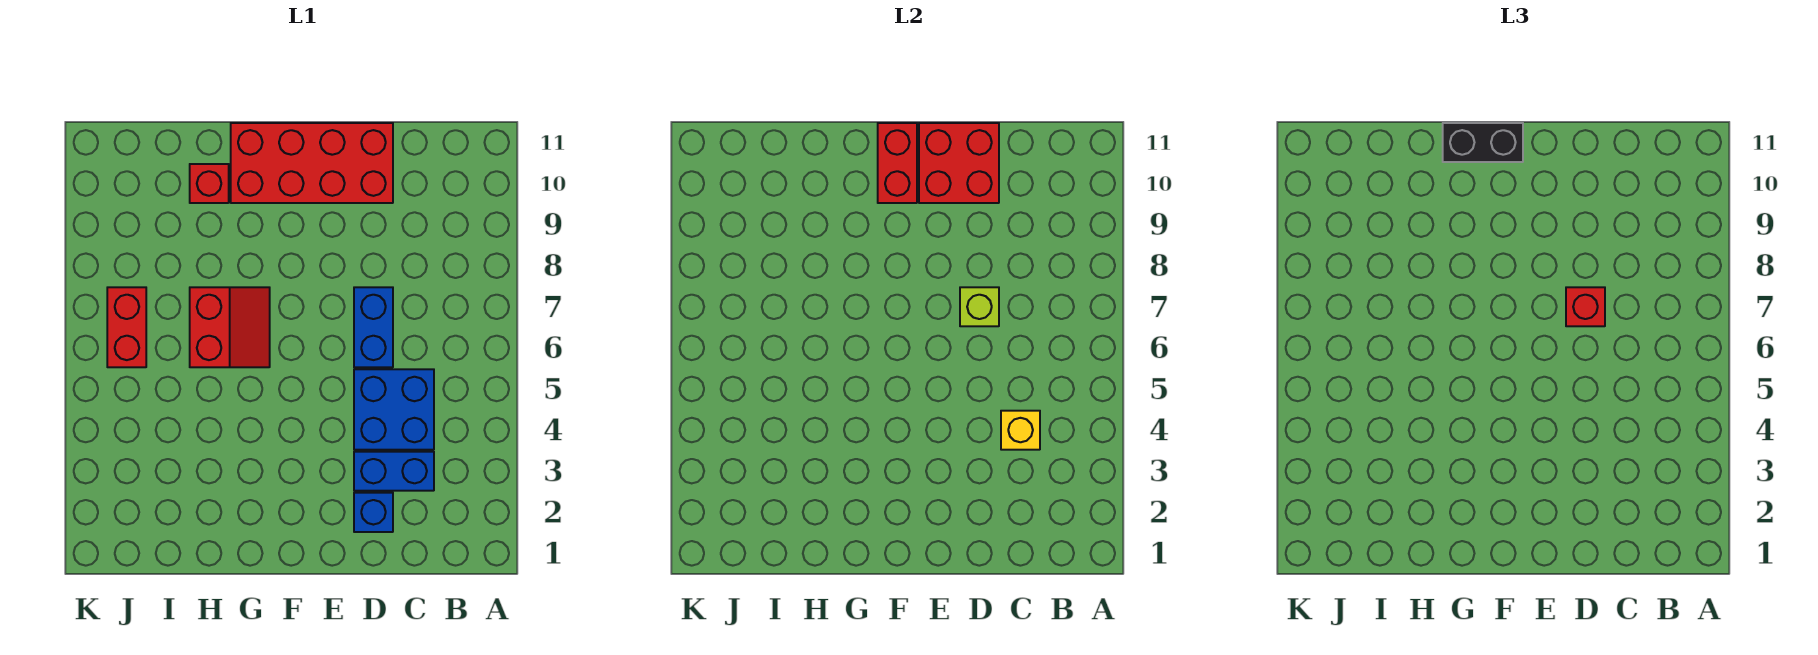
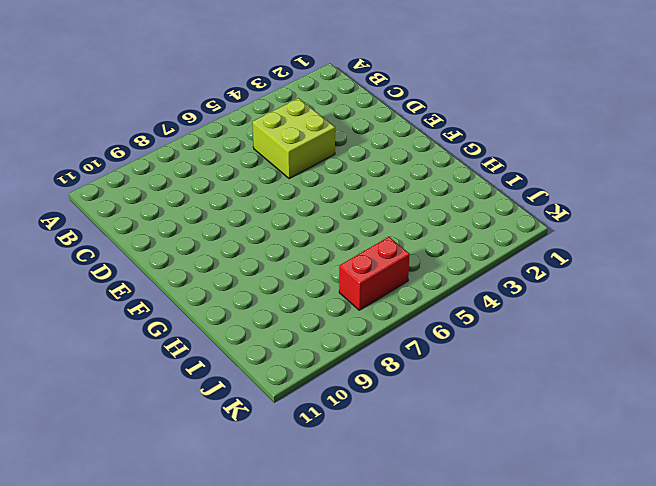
lime brick C4:D5 level 1 -> blue brick C4:D5 level 1
none -> blue brick C3:D3 level 1
none -> blue brick D2 level 1
none -> blue brick D6:D7 level 1

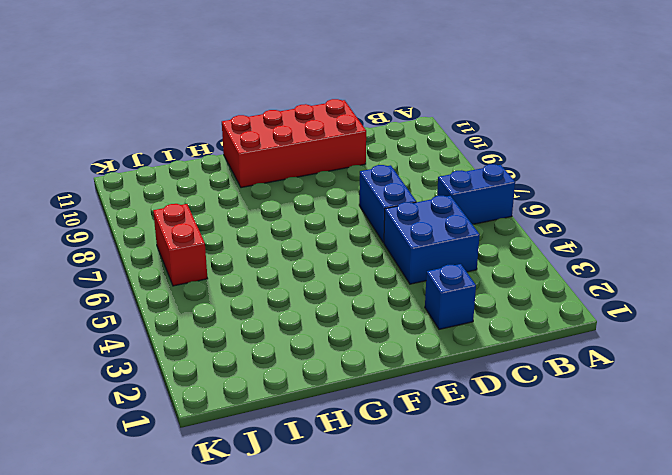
blue brick A6:B6 level 1 -> blue brick C3:D3 level 1
none -> red slope G6:H7 level 1 top H
none -> red brick H10 level 1
none -> yellow brick C4 level 2

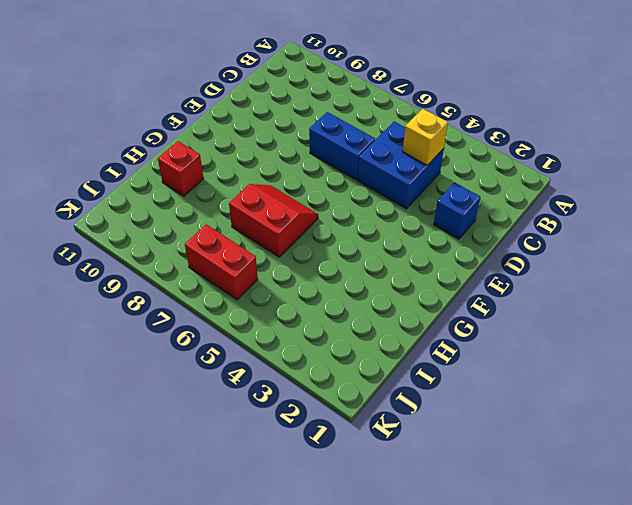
none -> blue brick C3:D3 level 1
none -> red brick D10:G11 level 1
none -> lime brick D7 level 2

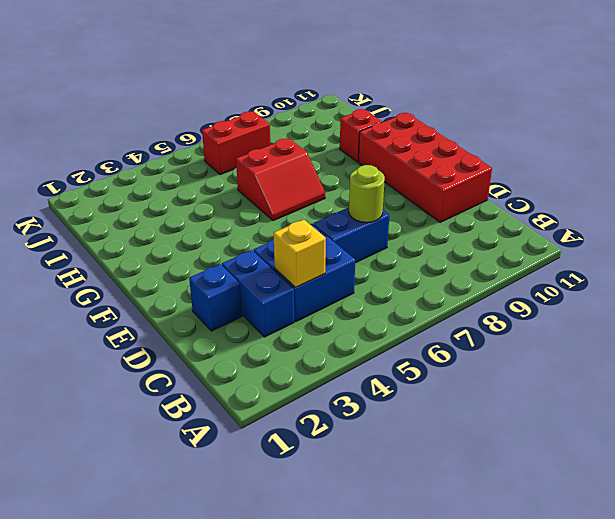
lime round brick D7 level 2 -> lime brick D7 level 2
none -> red brick D10:E11 level 2
none -> red brick F10:F11 level 2
none -> red brick D7 level 3

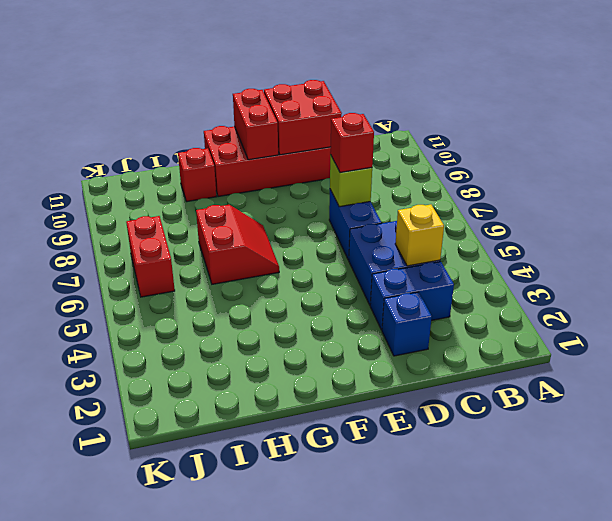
none -> black brick F11:G11 level 3

